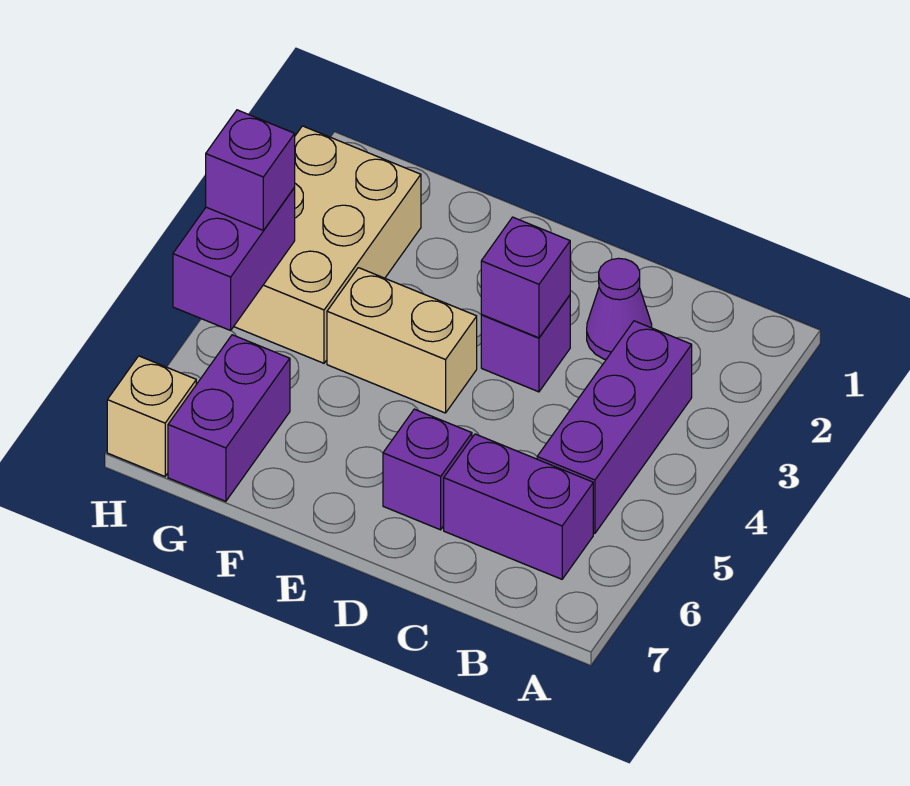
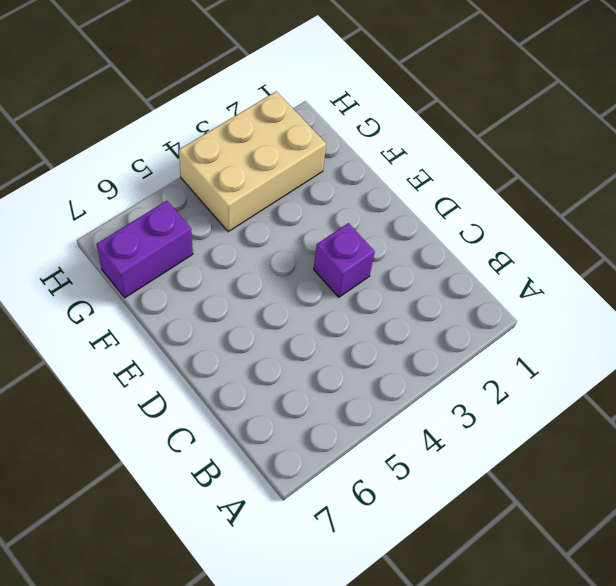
none -> purple brick B3:B5 level 1
none -> purple brick B6:C6 level 1
none -> purple cone C2 level 1

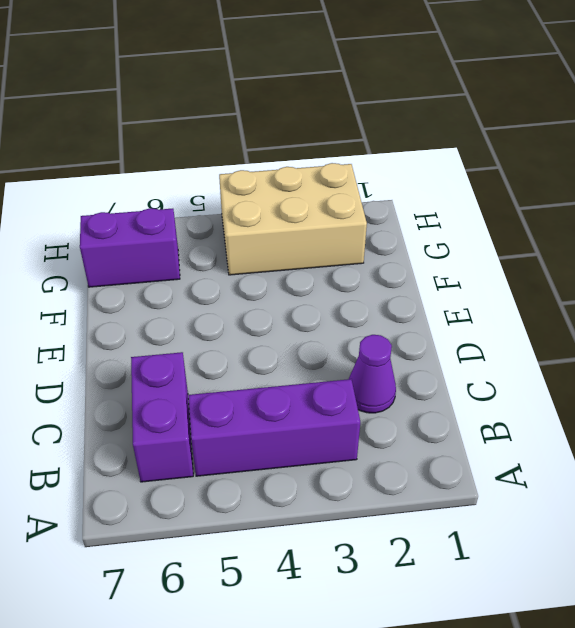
none -> purple brick D3 level 1
none -> purple brick D6 level 1
none -> tan brick E4:F4 level 1

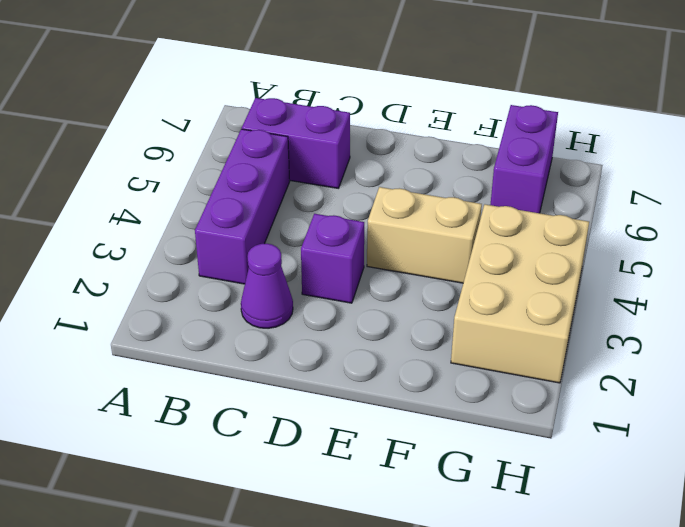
none -> purple brick D6 level 1
none -> tan brick H7 level 1
none -> purple brick D3 level 2

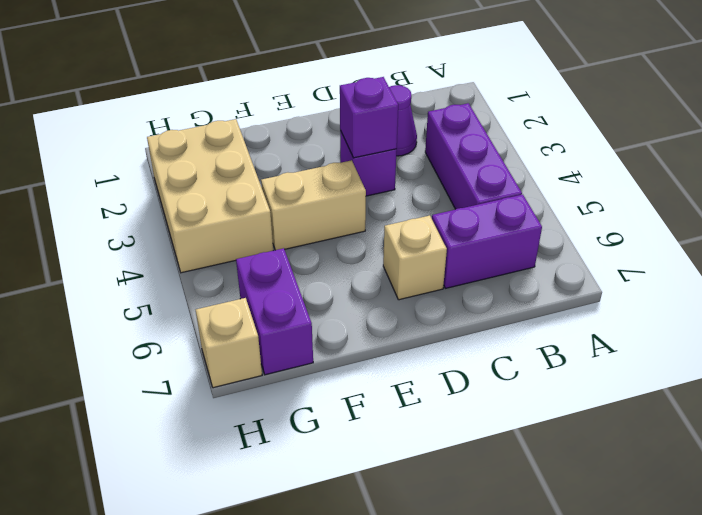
tan brick D6 level 1 -> purple brick D6 level 1
none -> purple brick H4:H5 level 2
none -> purple brick H4 level 3

